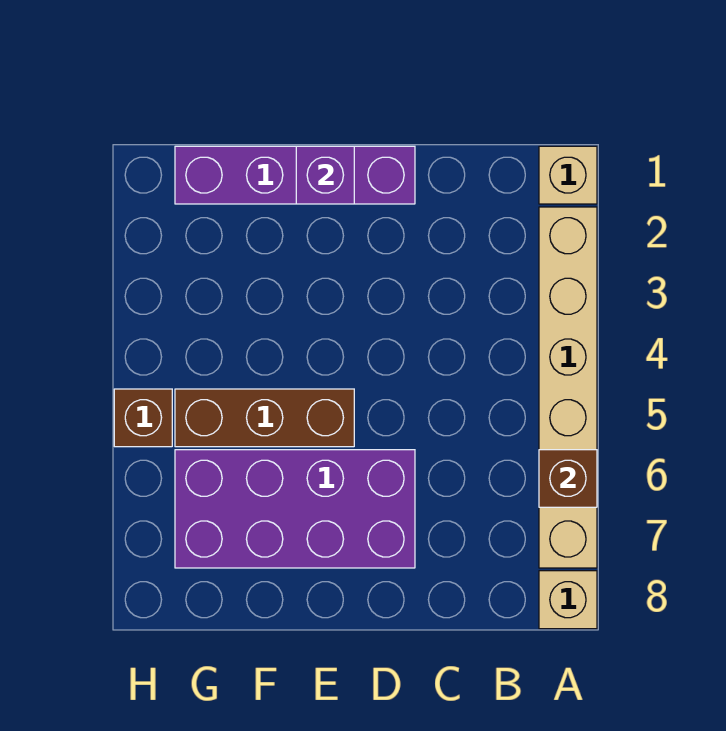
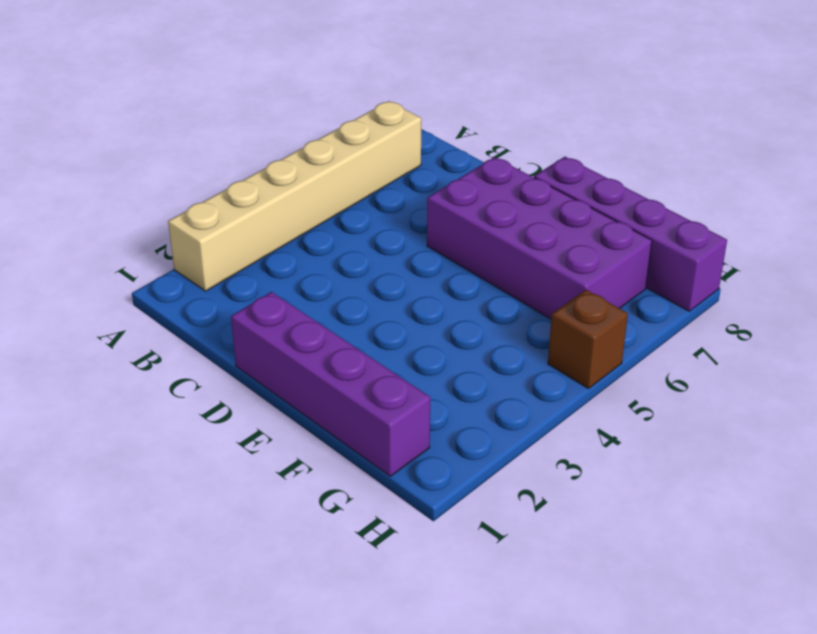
purple brick E8:H8 level 1 -> none
none -> tan brick A1 level 1
none -> tan brick A8 level 1

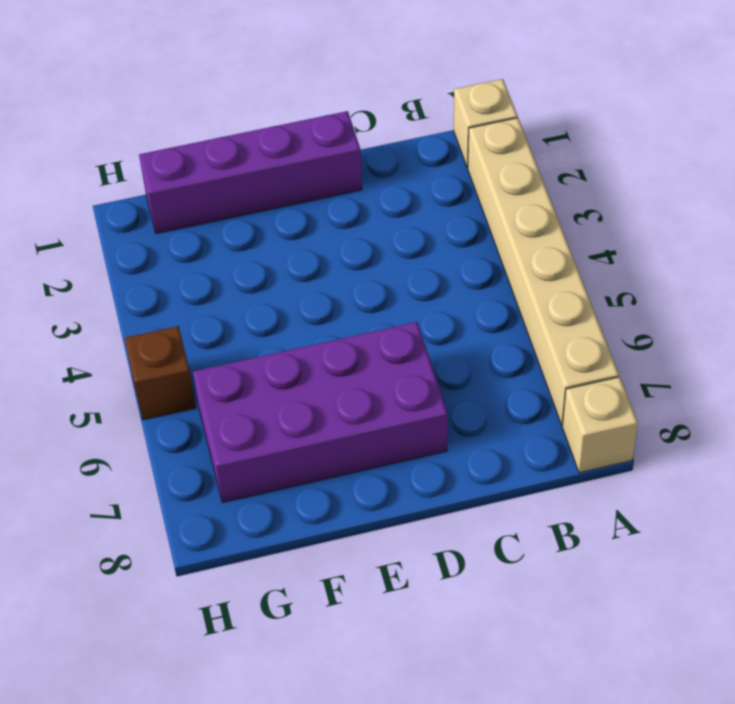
none -> brown brick E5:G5 level 1
none -> brown brick A6 level 2

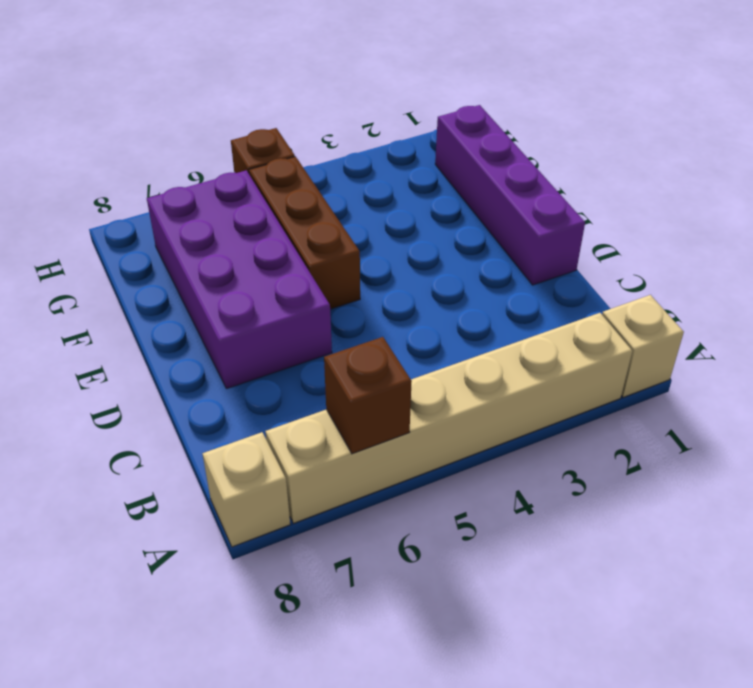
none -> purple brick E1 level 2

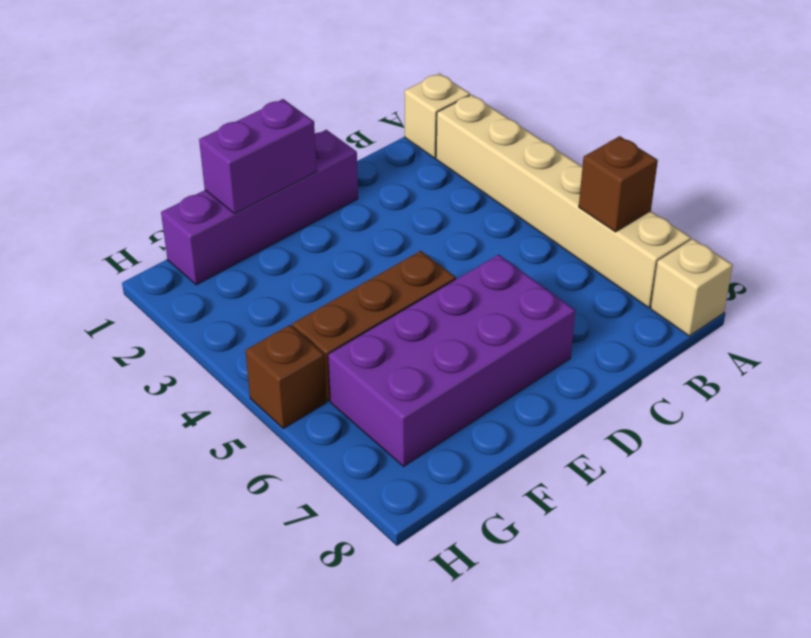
purple brick E1:F1 level 2 -> purple brick E1 level 2

